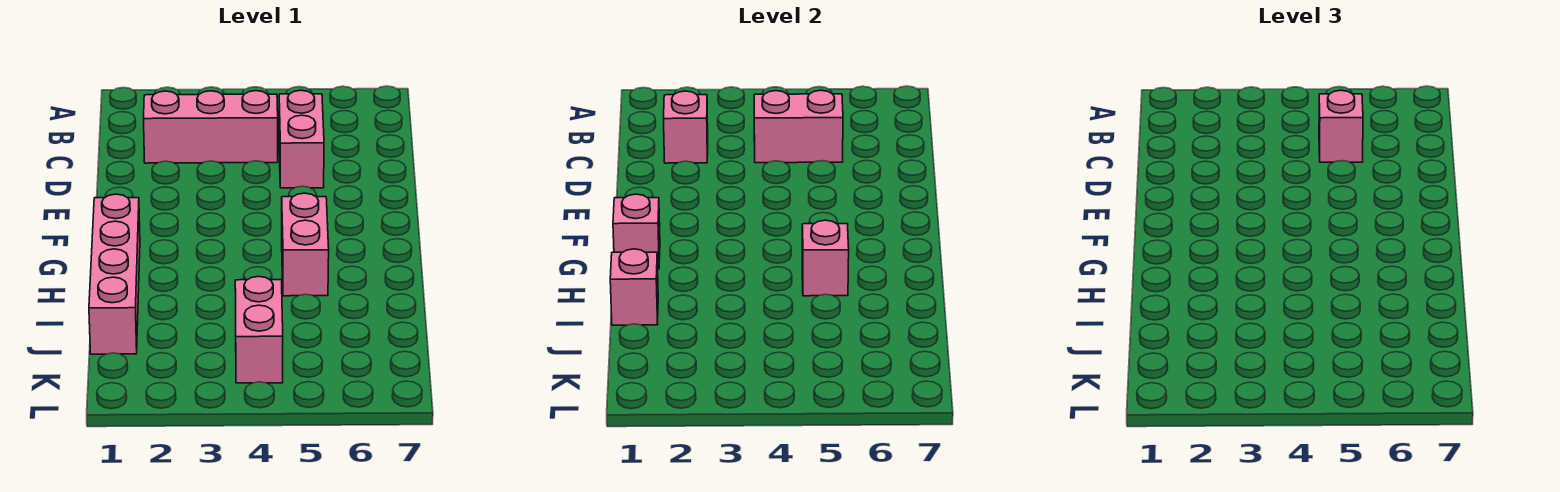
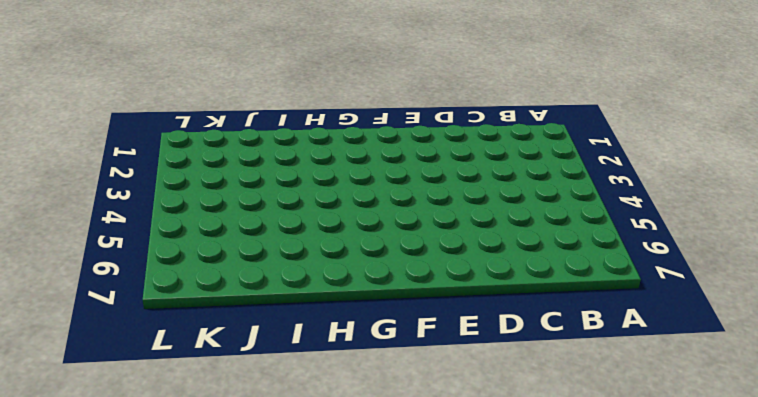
none -> pink brick C2:C4 level 1
none -> pink brick C5:D5 level 1

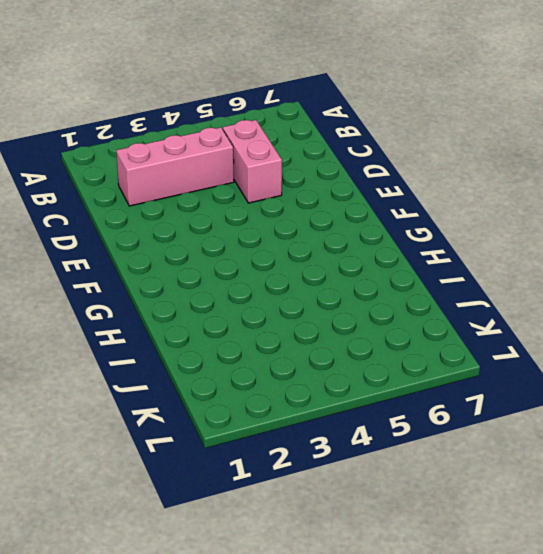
none -> pink brick G1:J1 level 1
none -> pink brick G5:H5 level 1

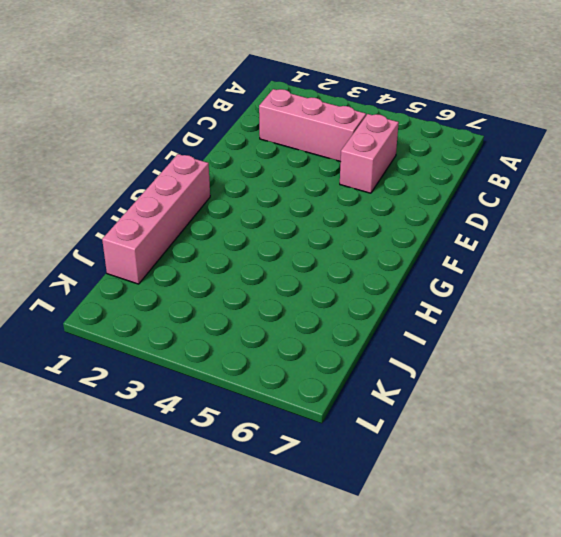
none -> pink brick G5:H5 level 1
none -> pink brick J4:K4 level 1

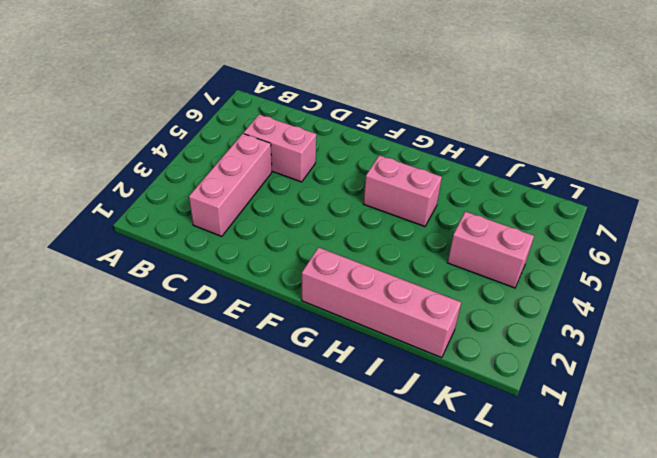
none -> pink brick C2 level 2
none -> pink brick C4:C5 level 2

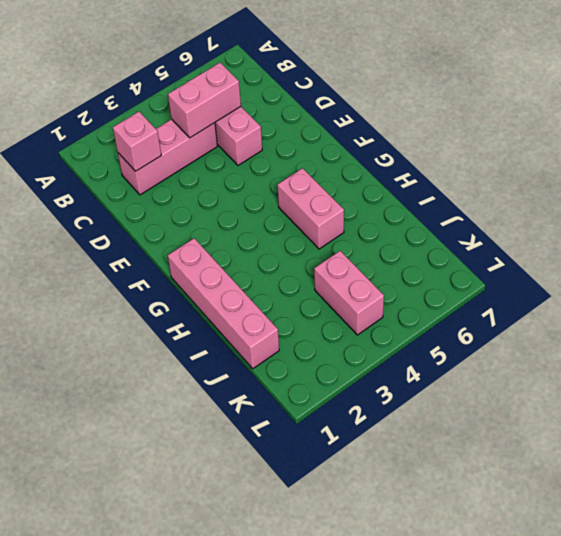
none -> pink brick G1 level 2
none -> pink brick H5 level 2

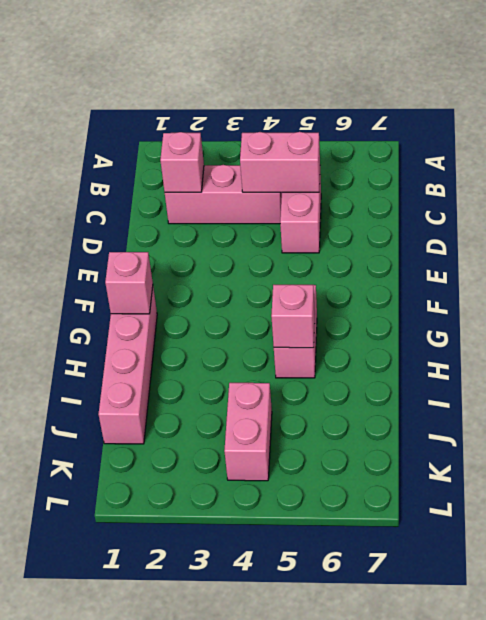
none -> pink brick I1 level 2
none -> pink brick C5 level 3

